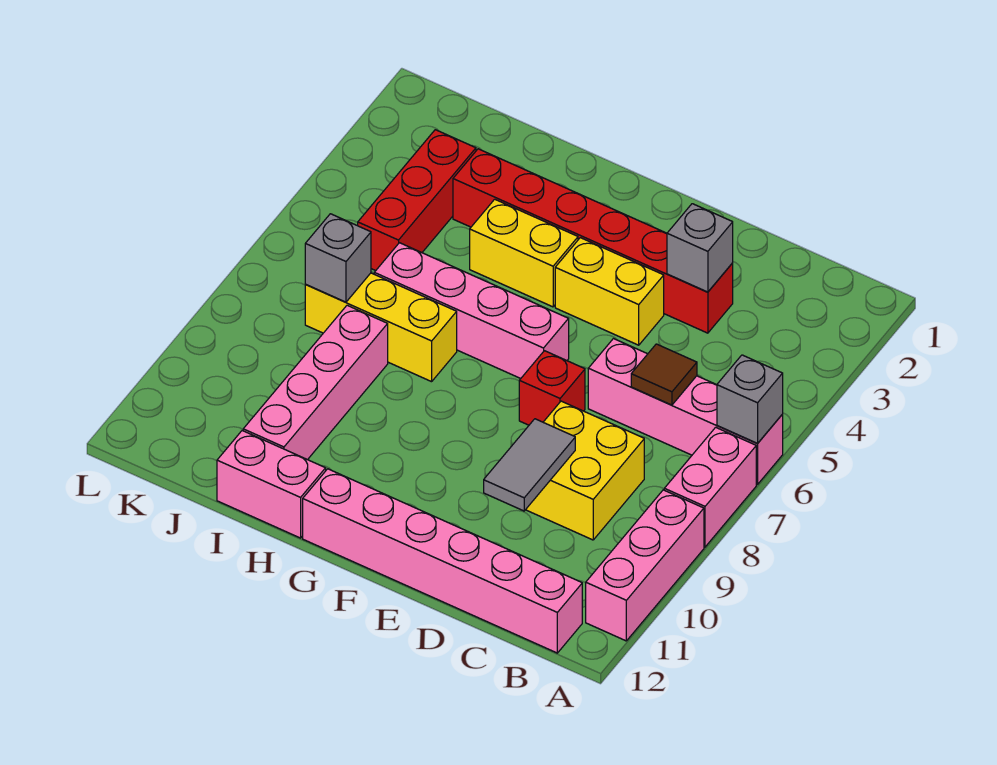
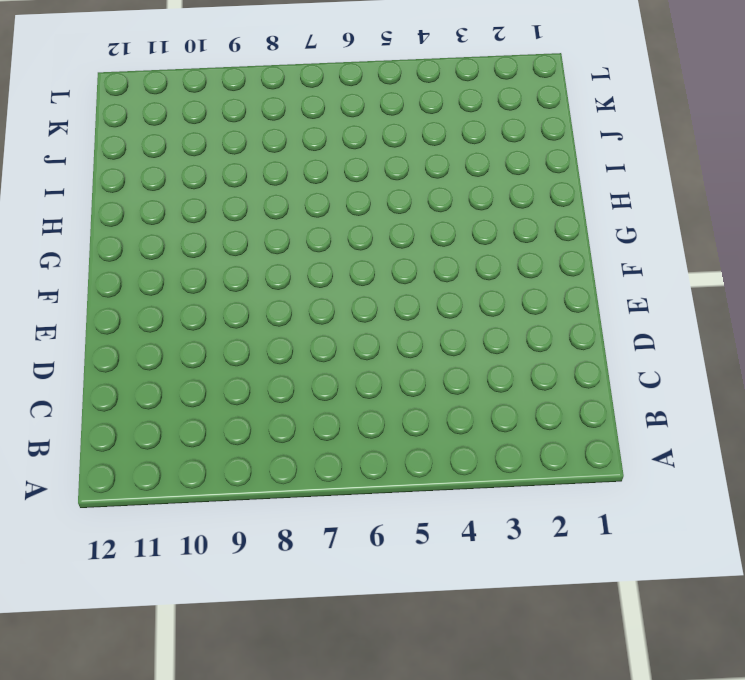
none -> pink brick A6:D6 level 1
none -> pink brick A7:A8 level 1
none -> pink brick A9:A11 level 1

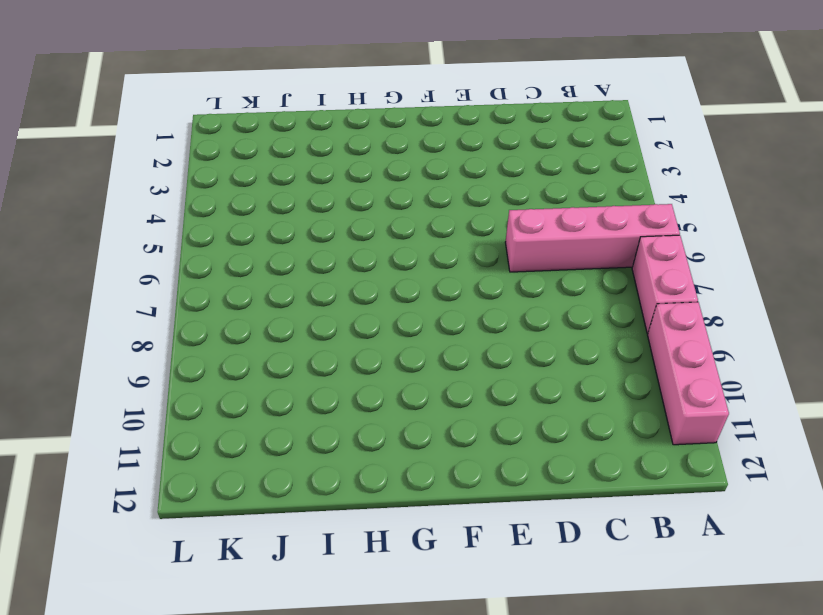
none -> pink brick B12:G12 level 1
none -> yellow brick C8:D9 level 1
none -> red brick D3:I3 level 1

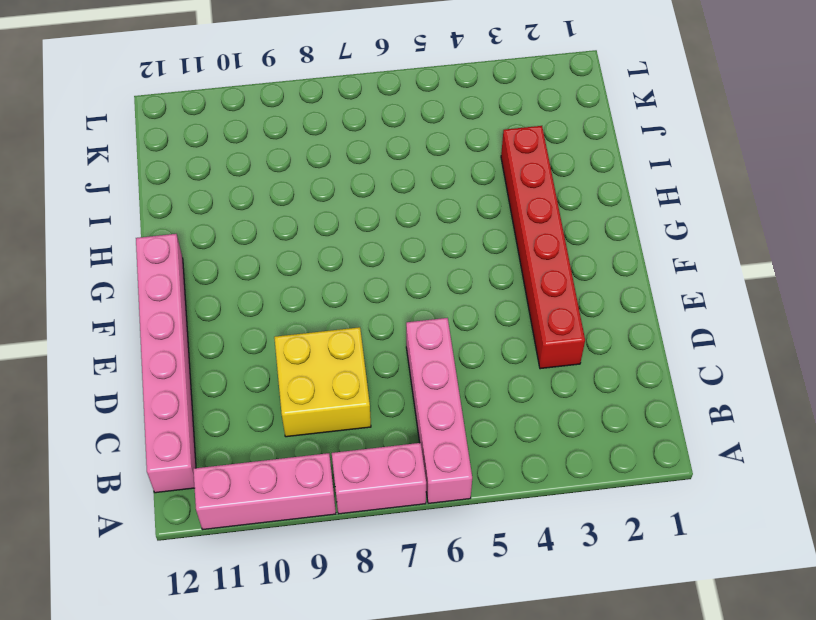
none -> yellow brick E4:F4 level 1
none -> red brick E7 level 1
none -> pink brick F6:I6 level 1

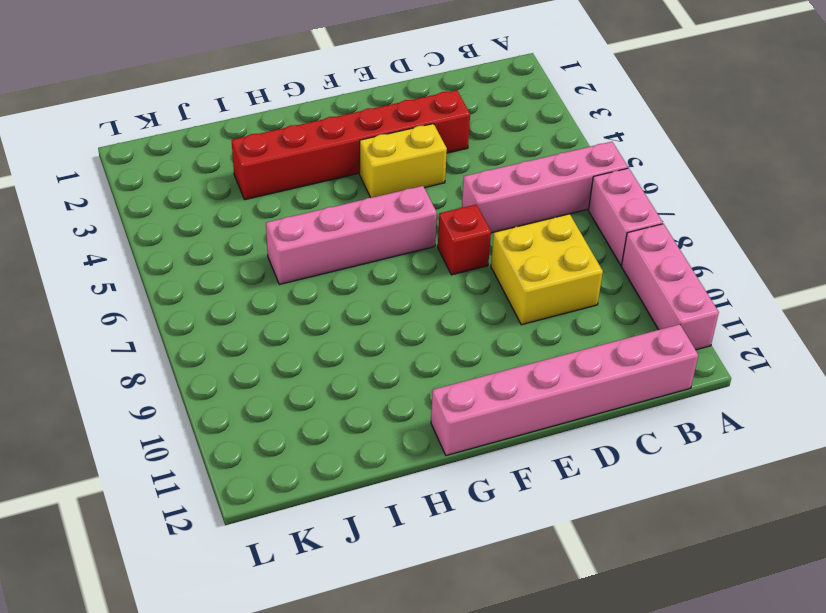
none -> yellow brick G4:H4 level 1
none -> yellow brick H7:J7 level 1
none -> pink brick H12:I12 level 1

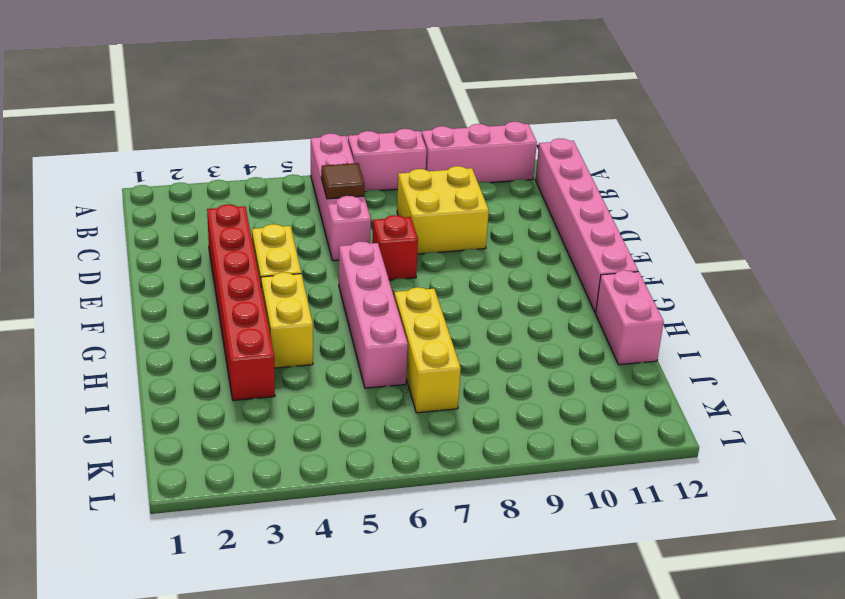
none -> pink brick I8:I11 level 1
none -> red brick J3:J5 level 1
none -> grey brick A6 level 2

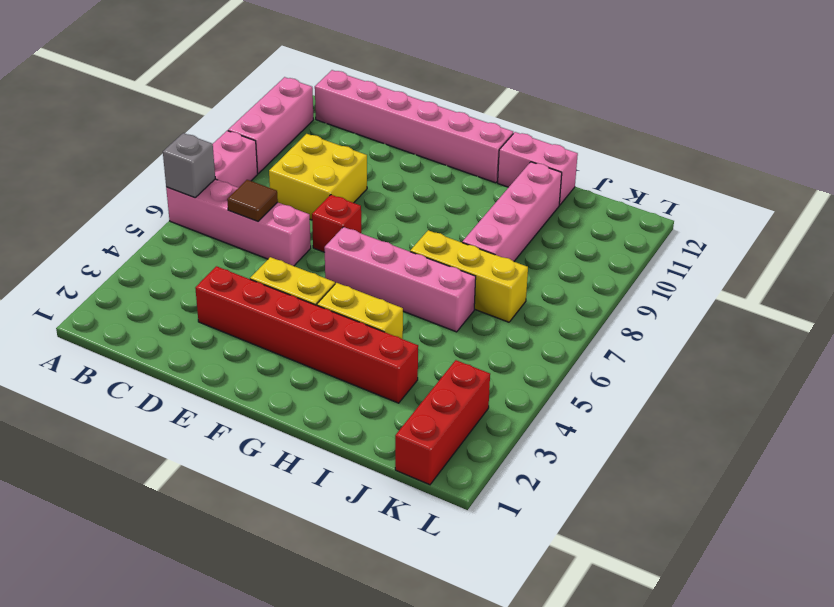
red brick K1:K3 level 1 -> red brick J3:J5 level 1
none -> grey brick D3 level 2
none -> grey tile D9:D10 level 2
none -> grey brick J7 level 2

